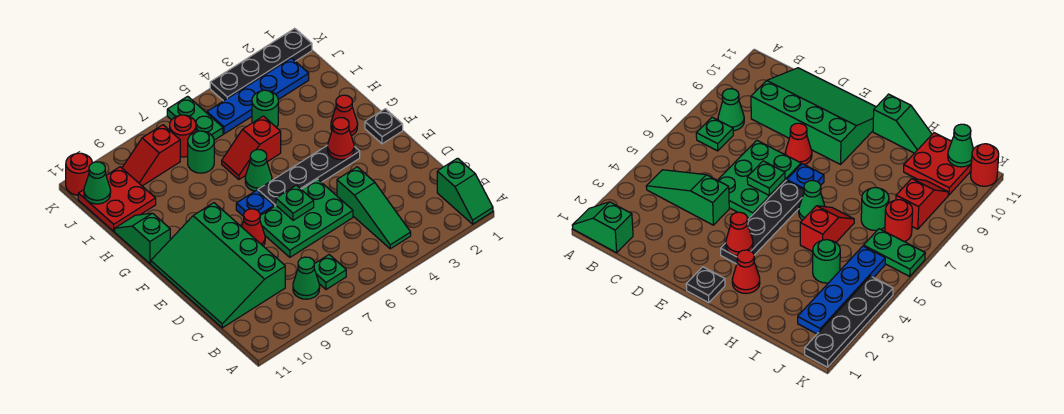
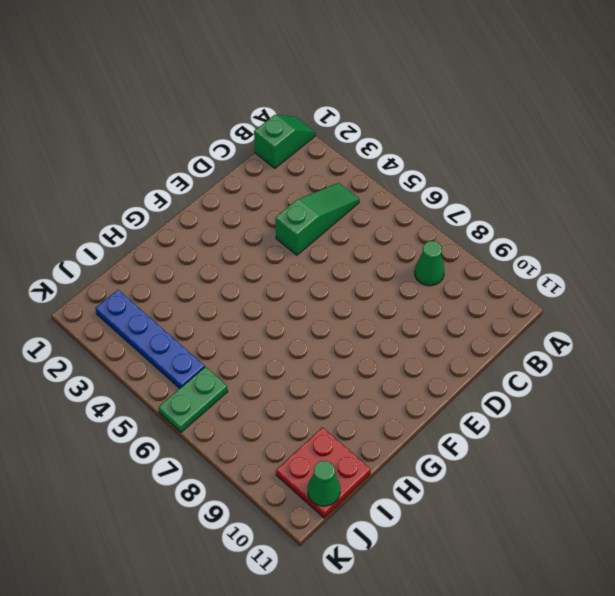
none -> green plate B7 level 1
none -> green slope C9:F11 level 1 top 9
none -> green plate D5:E7 level 1

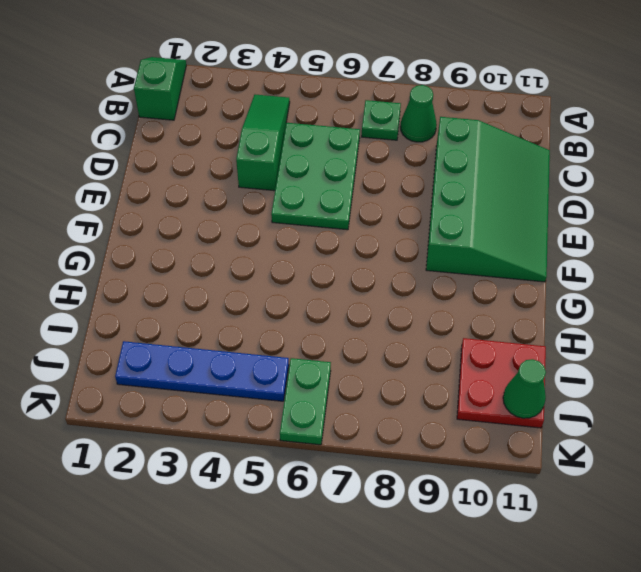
green plate C5:E6 level 1 -> green plate D5:E7 level 1
none -> red cone E8 level 1
none -> black plate F1 level 1
none -> black plate F3:F6 level 1

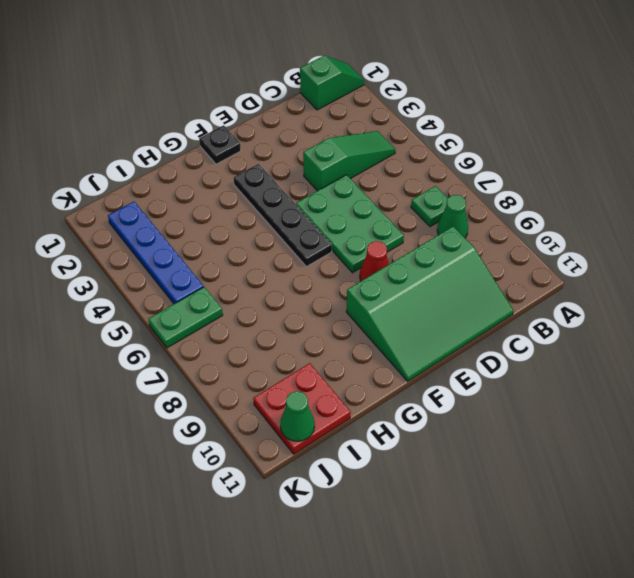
none -> blue plate F7 level 1
none -> red cone G2 level 1
none -> green cone G6 level 1

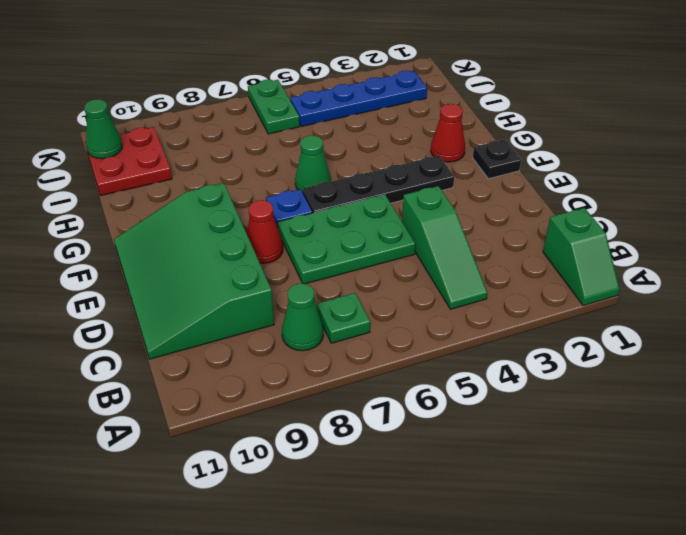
none -> green slope G11:H11 level 1 top G
none -> red slope H5:H6 level 1 top 5
none -> green round brick I4 level 1

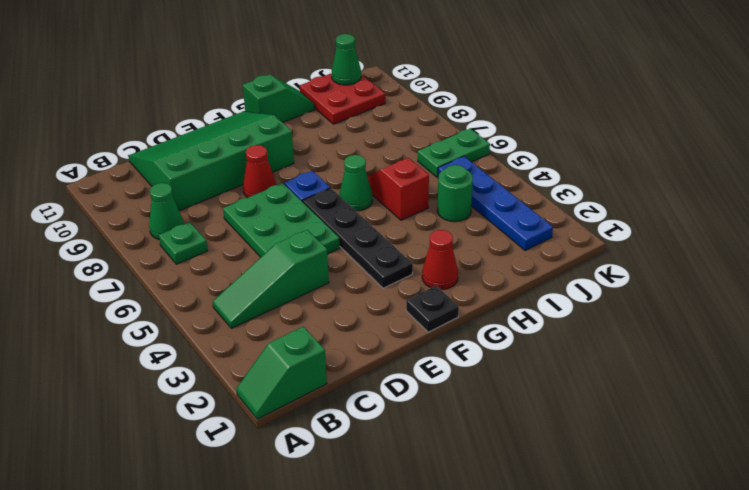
none -> green round brick I7 level 1
none -> red round brick J7 level 1
none -> red slope J8:J9 level 1 top 8

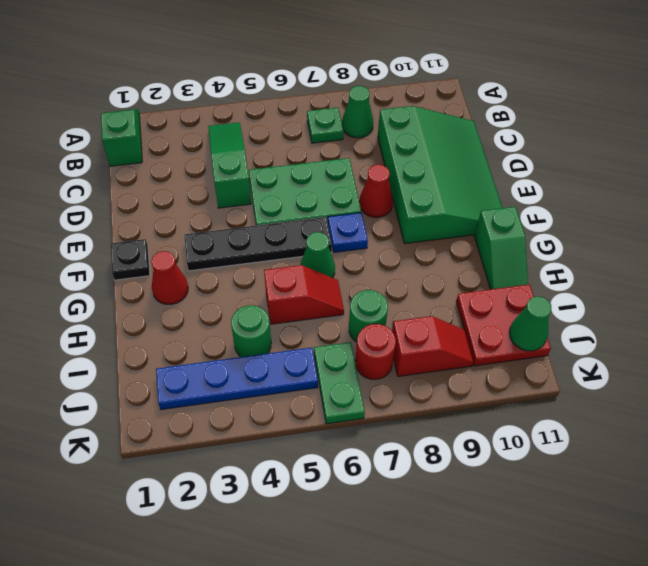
none -> black plate K1:K4 level 1
none -> red round brick K11 level 1
none -> green plate E6 level 2

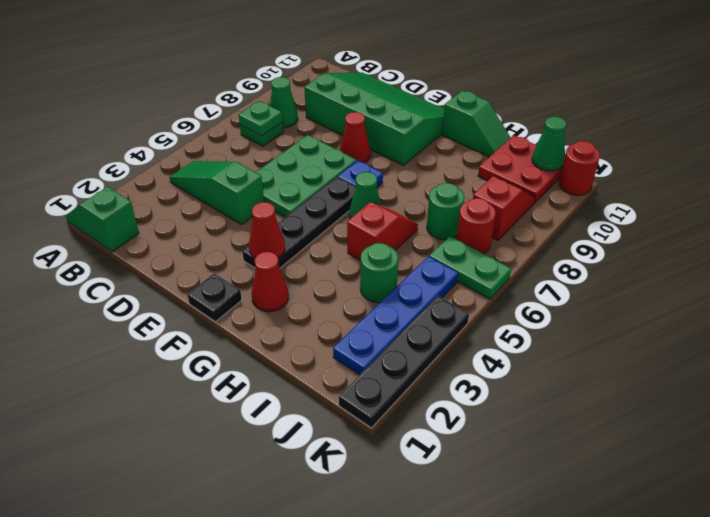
green plate B7 level 2 -> green plate E6 level 2

